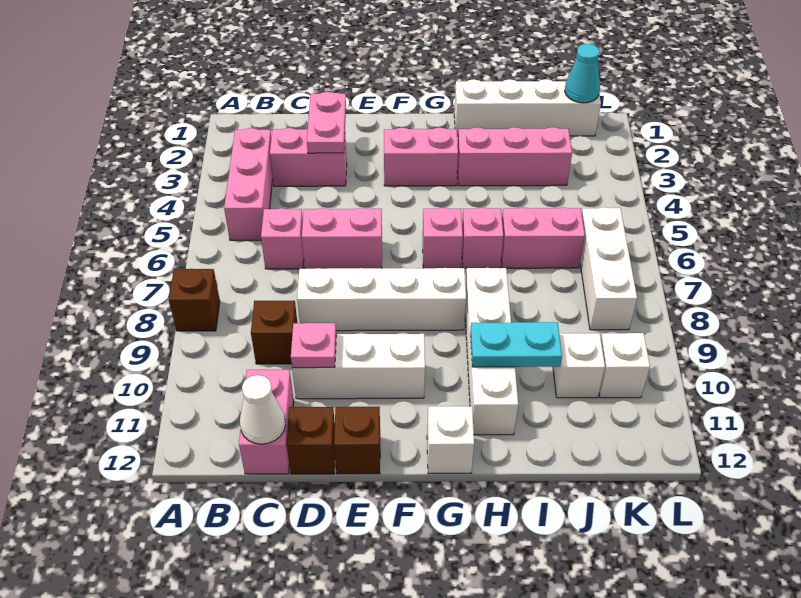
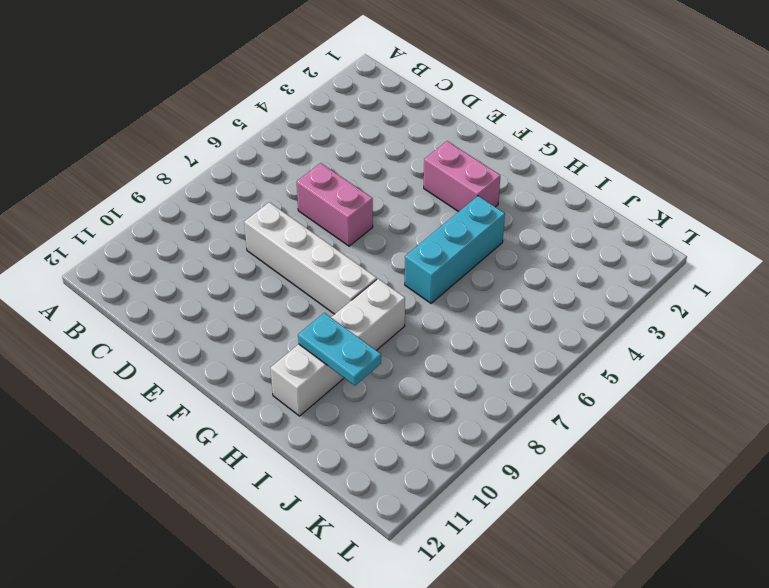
cyan brick H4:H6 level 1 -> pink brick H6 level 1
none -> brown brick A8 level 1
none -> pink brick B3:B5 level 1
none -> pink brick C3:D3 level 1

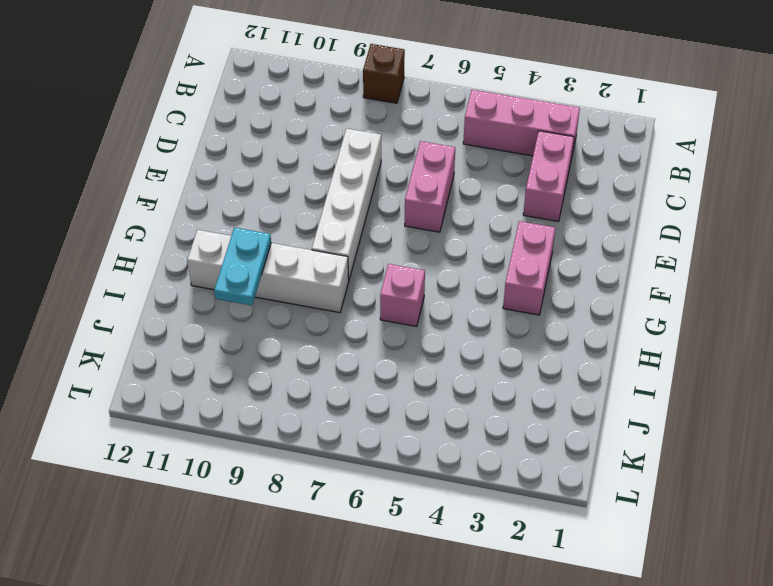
none -> pink brick C6 level 1
none -> brown brick C9 level 1
none -> pink brick C11:C12 level 1

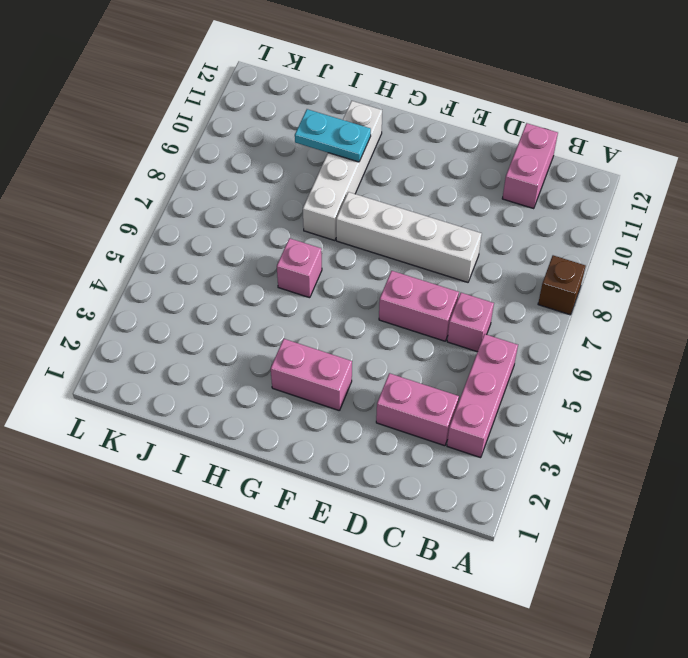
none -> brown brick C9 level 1
none -> white brick D10:F10 level 1
none -> brown brick D12 level 1

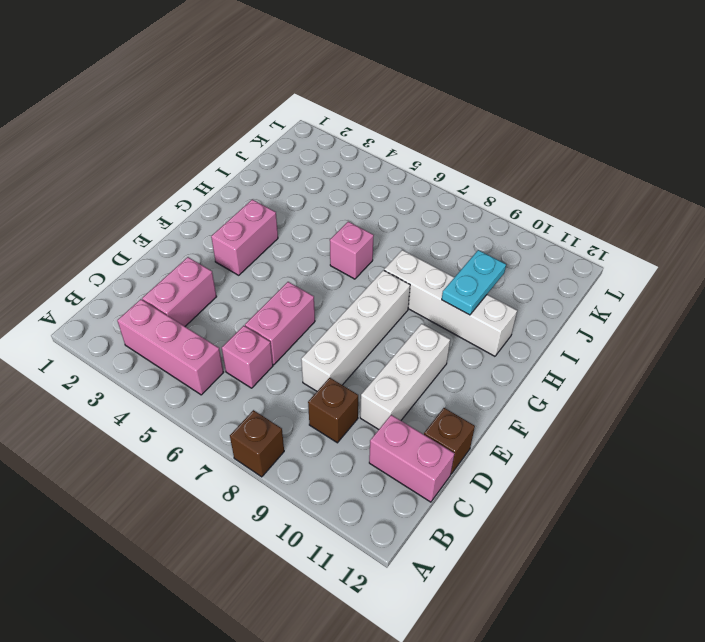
none -> brown brick E12 level 1
none -> pink brick G6 level 1
none -> white brick G12 level 1

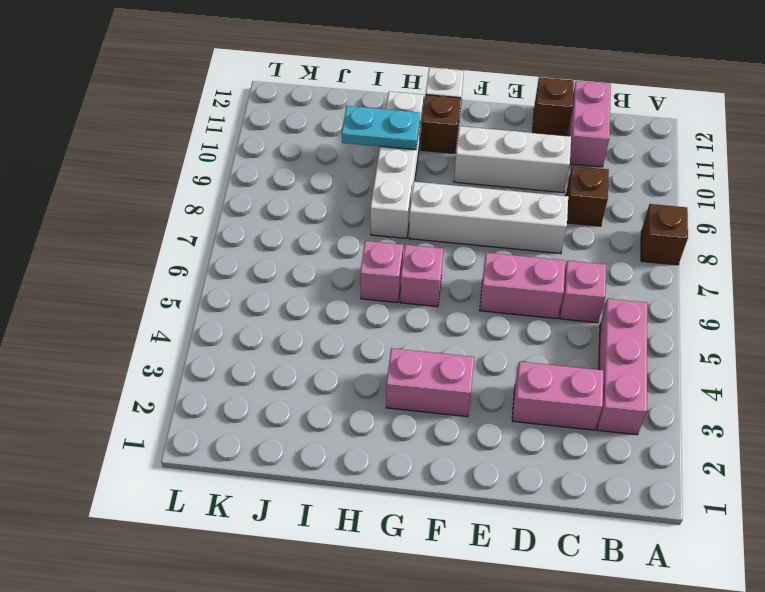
brown brick G11 level 1 -> brown brick E12 level 1
none -> white brick H1:K1 level 1
none -> pink brick H3:J3 level 1
none -> pink brick I6:J6 level 1

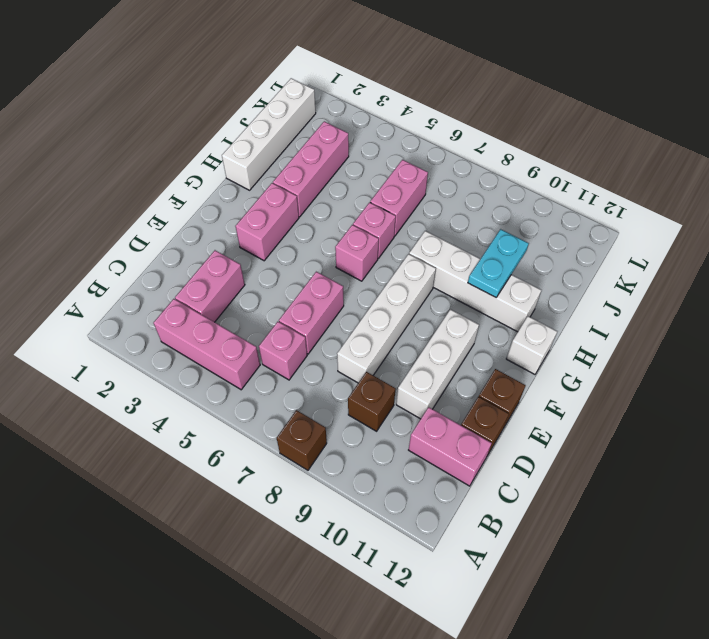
none -> white brick J10 level 1
none -> white brick K6:K8 level 1
none -> white brick K10 level 1

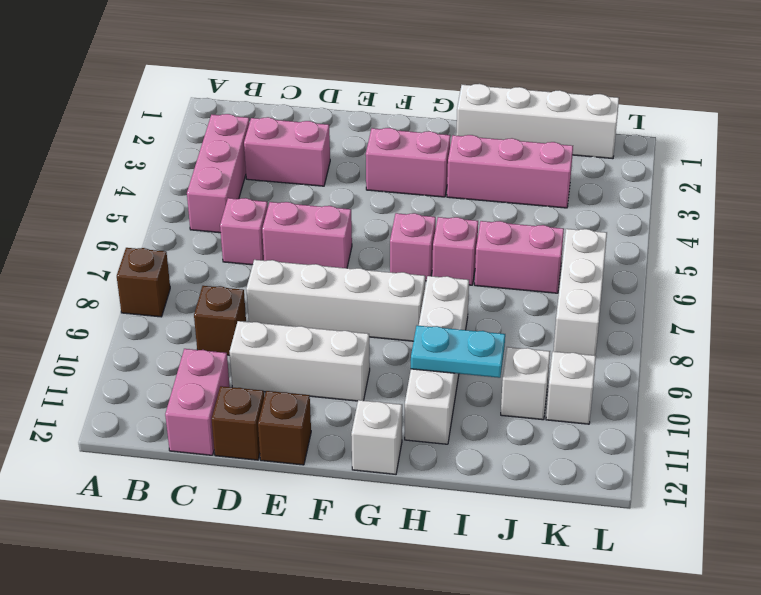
none -> white cone C12 level 2
none -> pink plate D2:D3 level 2
none -> pink plate D10 level 2

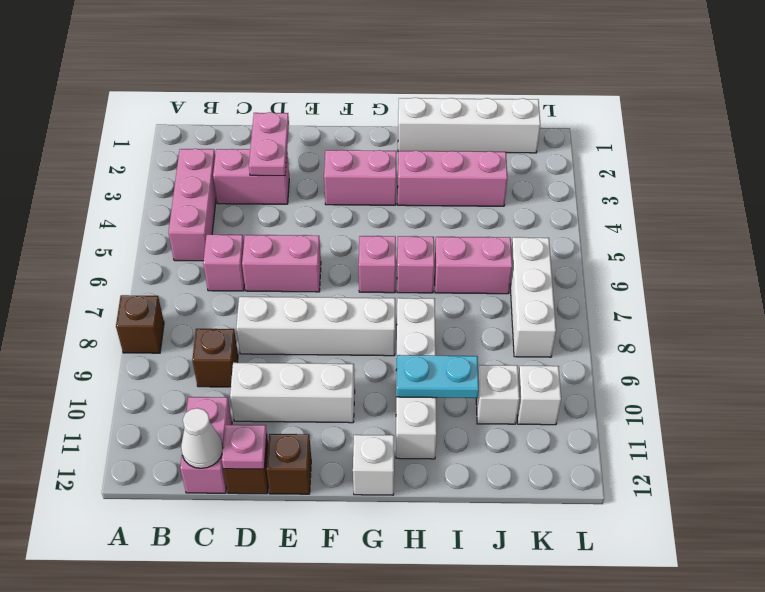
pink plate D12 level 2 -> pink plate D10 level 2
none -> cyan cone K1 level 2

